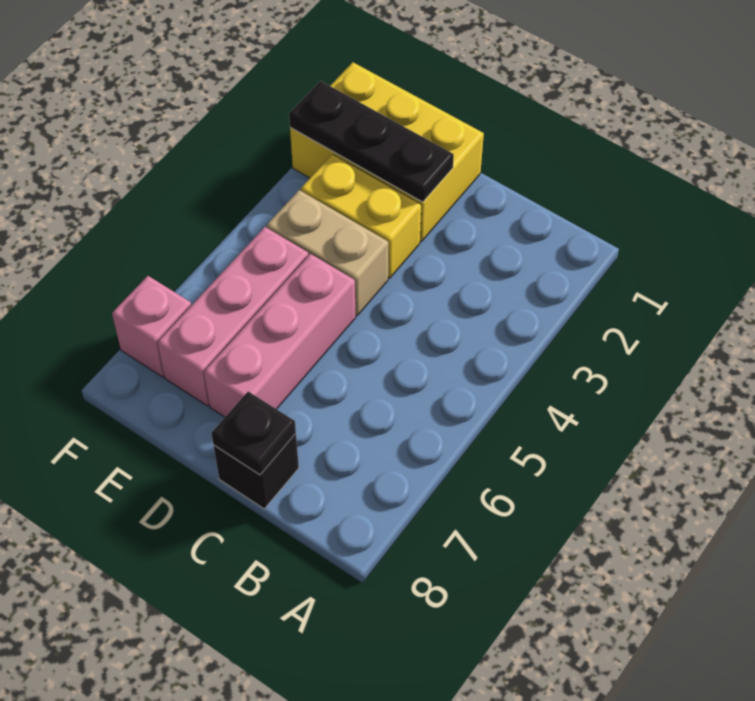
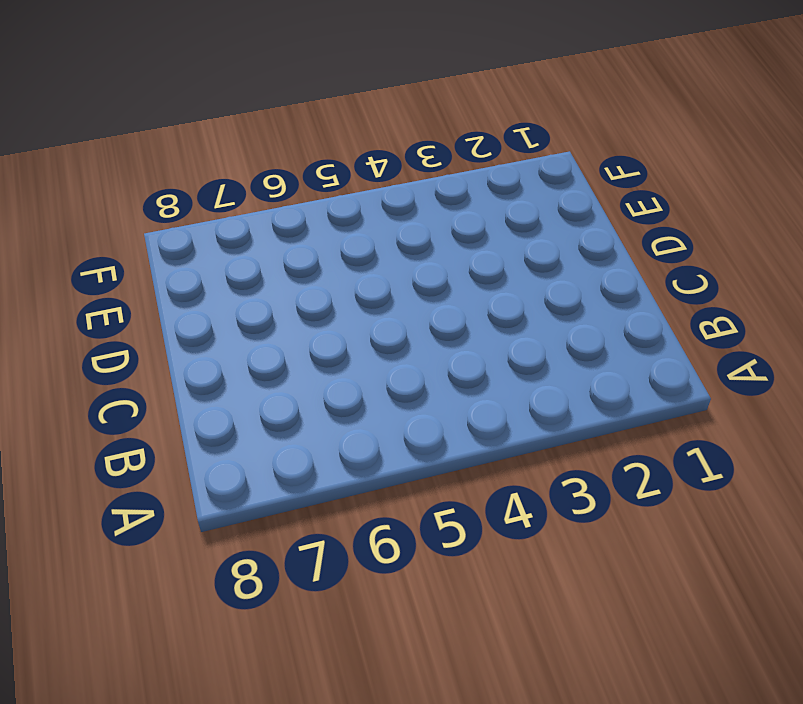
none -> black brick C8 level 1
none -> yellow brick D1:F2 level 1

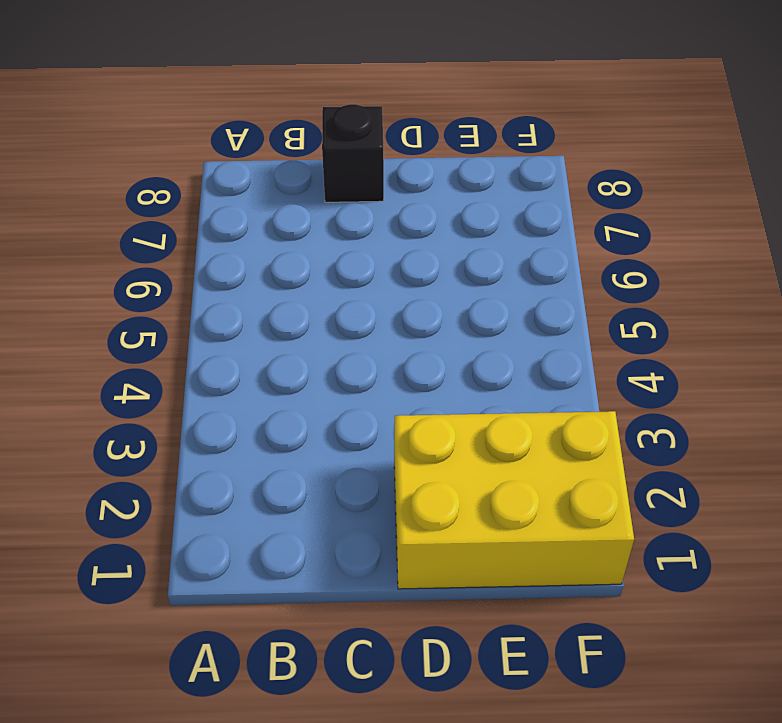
none -> yellow brick D3:E3 level 1
none -> tan brick D4:E4 level 1

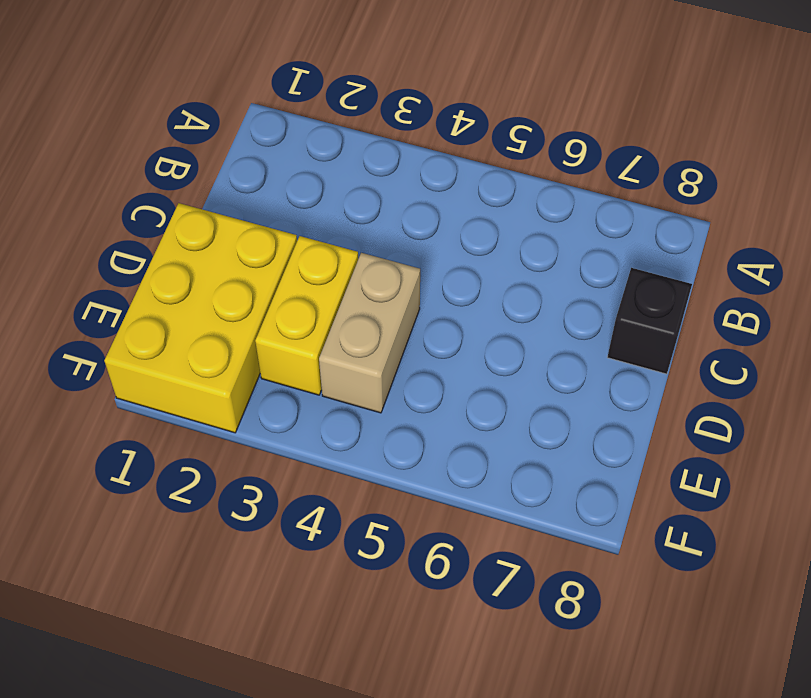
none -> pink brick D5:D7 level 1
none -> pink brick E5:E7 level 1

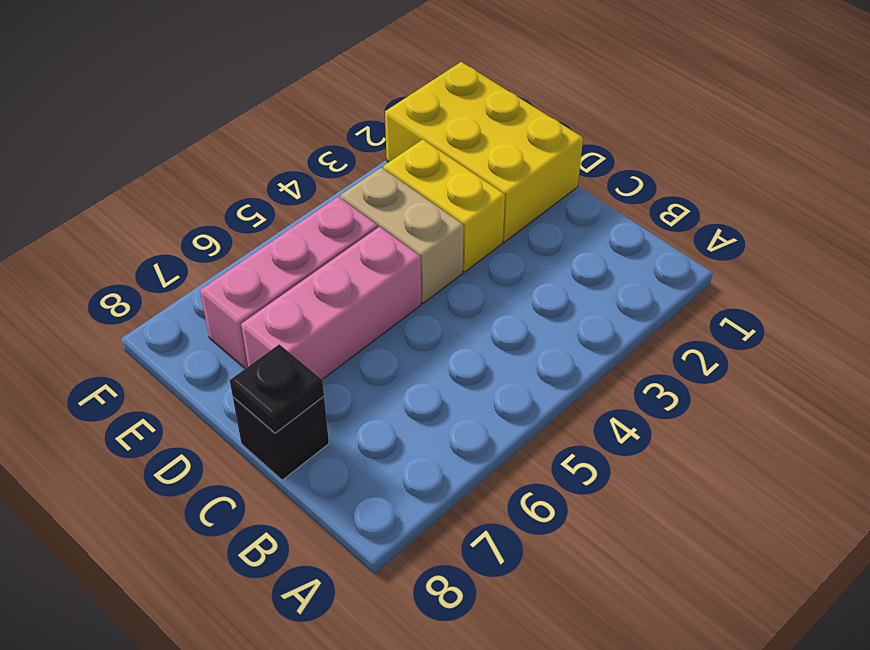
none -> pink brick F7 level 1
none -> black plate D2:F2 level 2

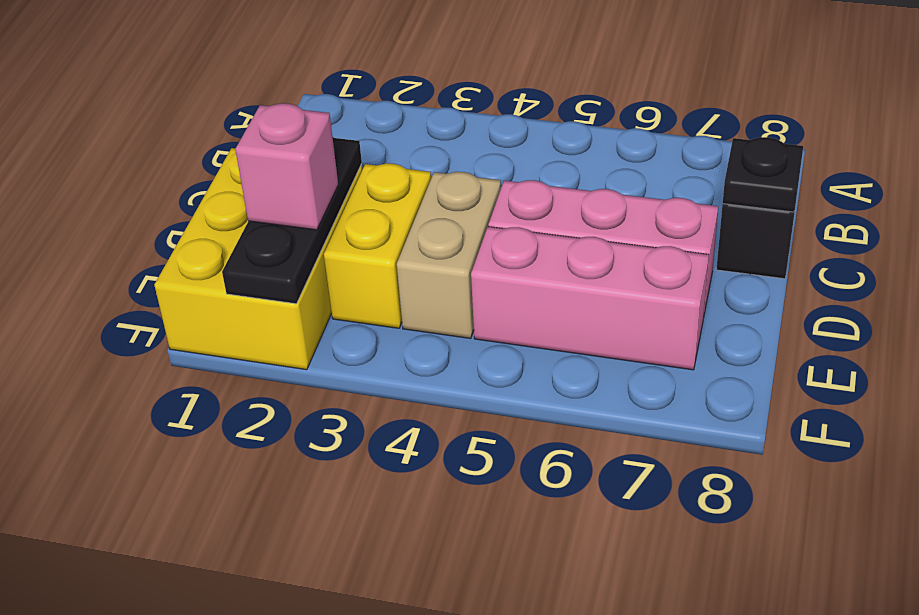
pink brick E2 level 3 -> pink brick F7 level 1

